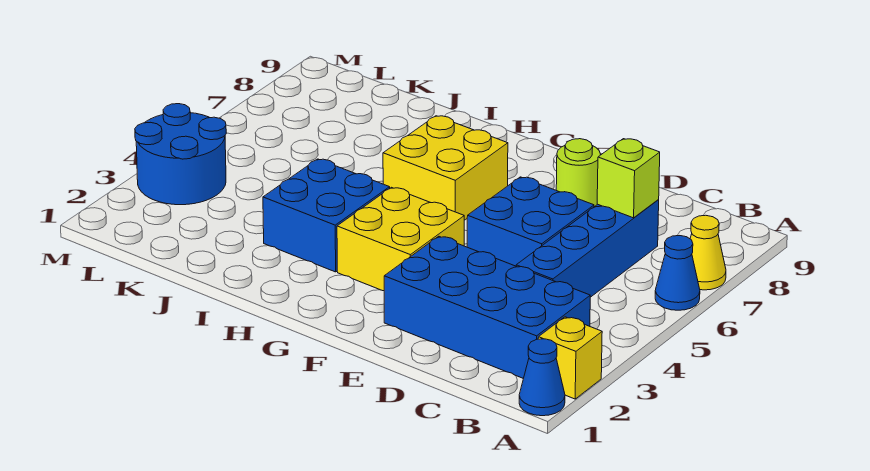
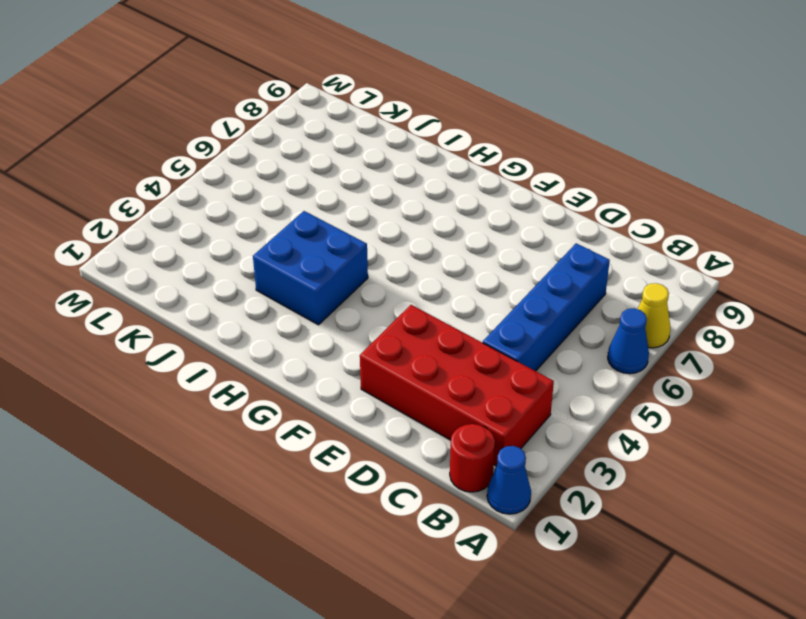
red round brick B1 level 1 -> none
red brick B2:E3 level 1 -> blue brick B2:E3 level 1
none -> yellow brick A2 level 1
none -> blue brick D5:E6 level 1
none -> lime round brick E8 level 1

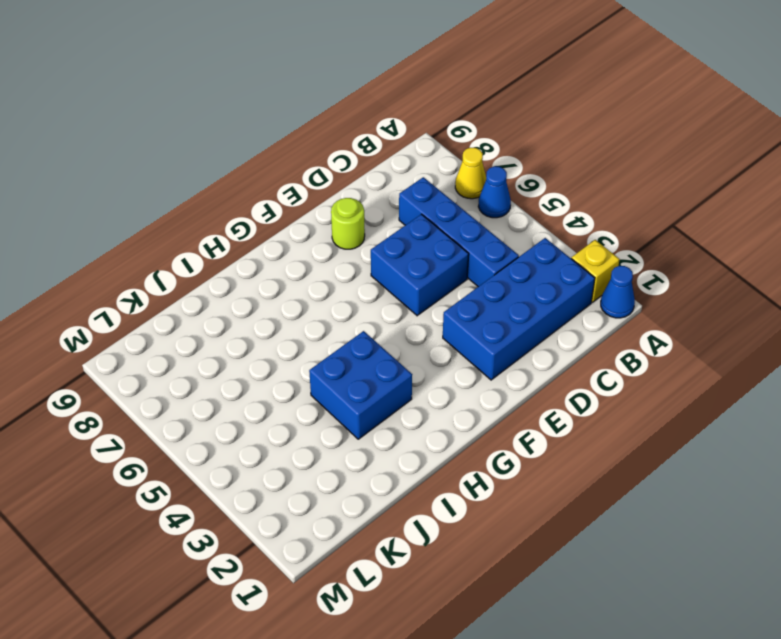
none -> yellow brick F3:G4 level 1
none -> yellow brick G6:H7 level 1
none -> blue round brick L3:M4 level 1

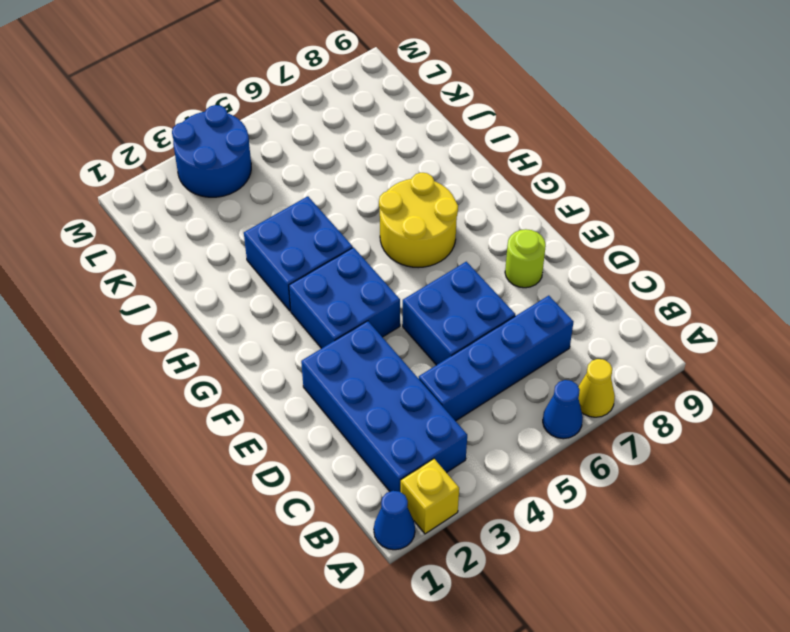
blue brick F3:G4 level 1 -> yellow brick F3:G4 level 1
yellow round brick G6:H7 level 1 -> yellow brick G6:H7 level 1
none -> lime brick C7 level 2

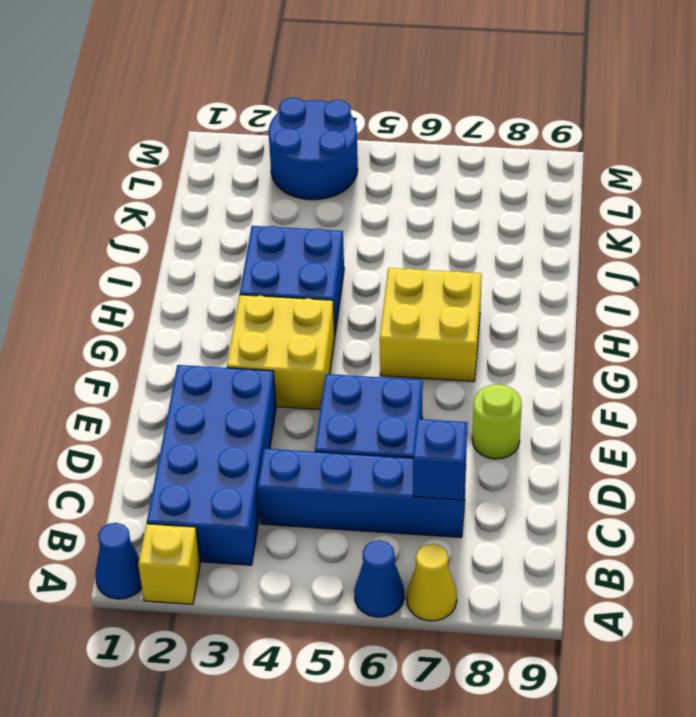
blue brick C7 level 2 -> lime brick C7 level 2

